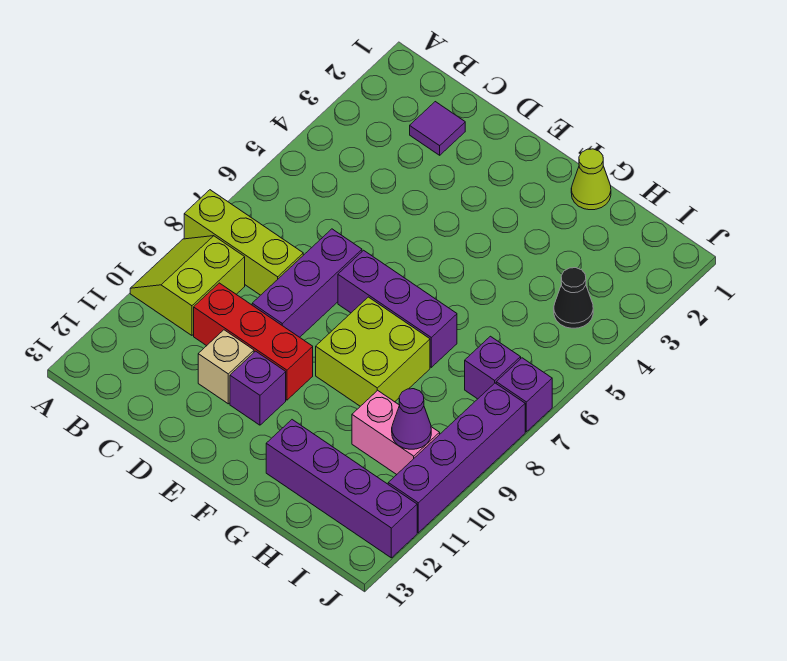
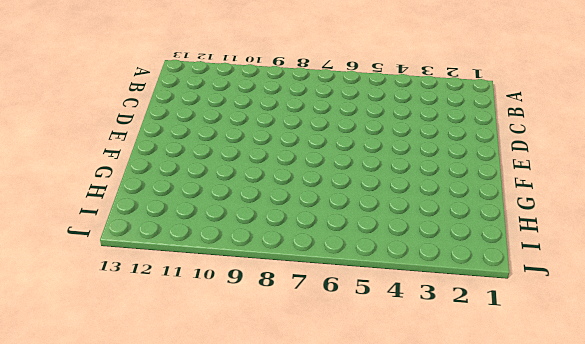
none -> lime brick A8:C8 level 1
none -> lime slope A9:B10 level 1 top B
none -> purple tile C2 level 1

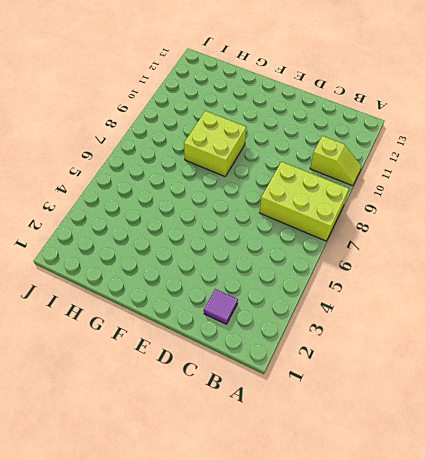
lime brick A7:C8 level 1 -> lime brick A8:C8 level 1
lime slope A10:B10 level 1 top B -> lime slope A9:B10 level 1 top B
none -> red brick C10:E10 level 1
none -> purple brick D7:D9 level 1
none -> tan brick D11 level 1

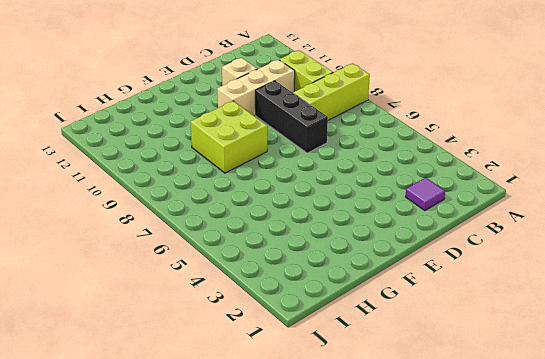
tan brick C10:E10 level 1 -> red brick C10:E10 level 1
black brick D7:D9 level 1 -> purple brick D7:D9 level 1
none -> purple brick E7:G7 level 1
none -> purple brick E11 level 1
none -> lime cone G1 level 1

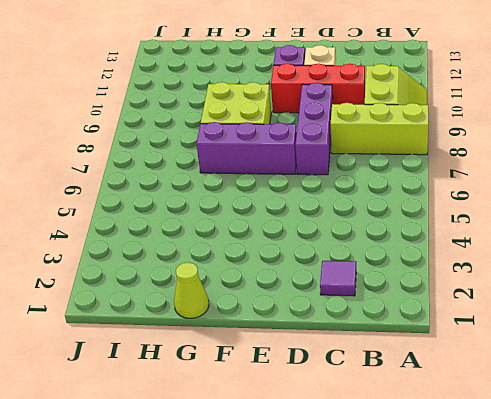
none -> purple brick G12:J12 level 1
none -> pink brick H10:I10 level 1
none -> black cone I4 level 1

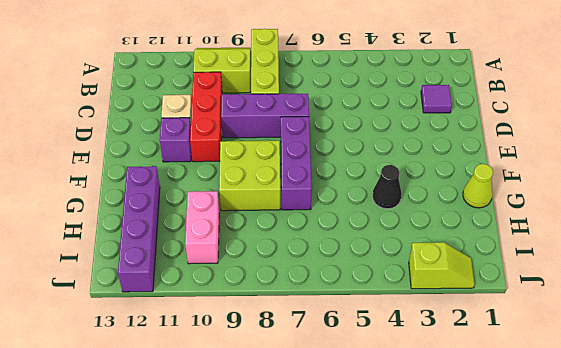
black cone G4 level 1 -> black cone I4 level 1
lime slope J2:J3 level 1 top 3 -> none
none -> purple brick I7 level 1
none -> purple brick J7 level 1
none -> purple brick J8:J11 level 1

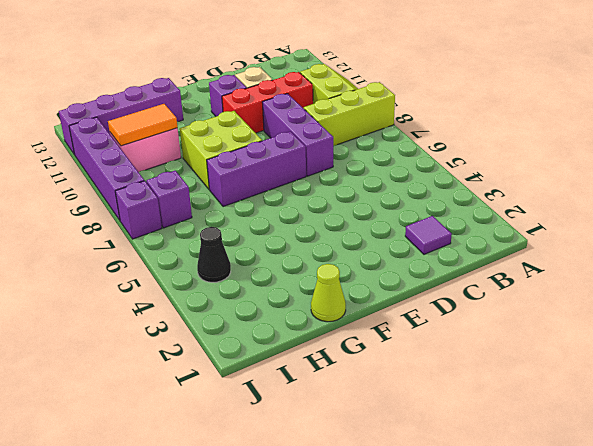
orange tile H10:I10 level 2 -> purple cone I10 level 2

